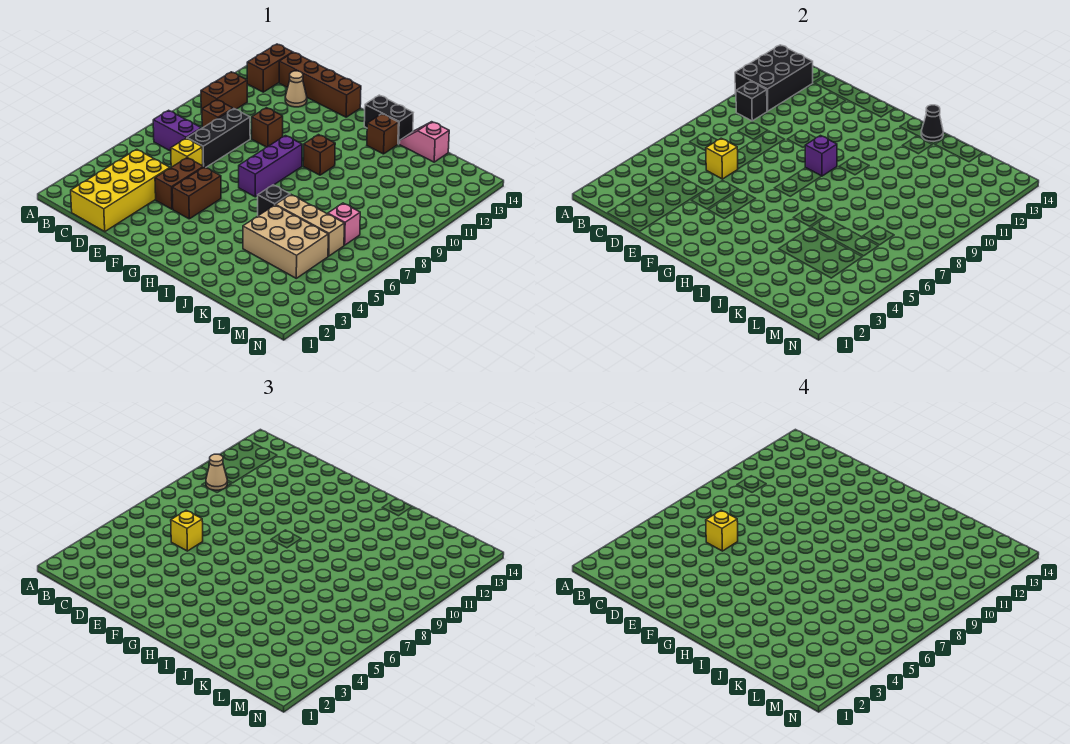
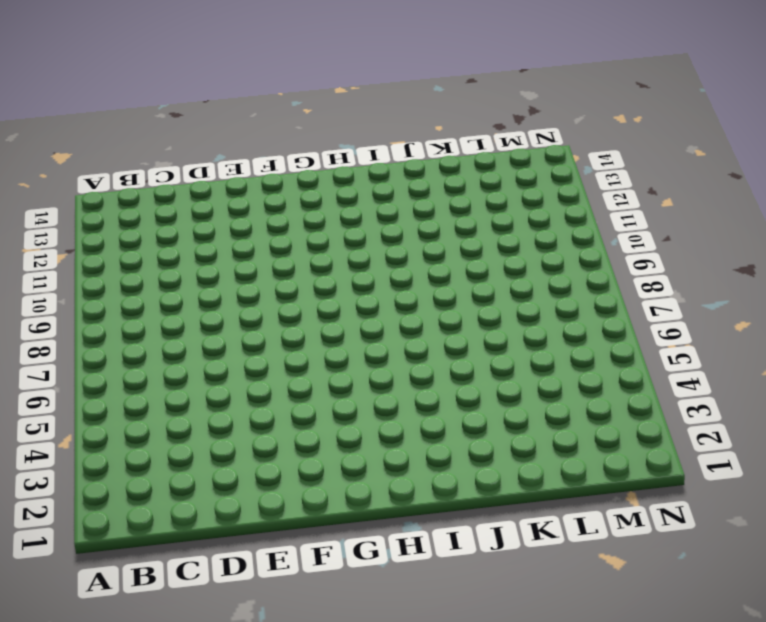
none -> purple brick B7:C7 level 1
none -> brown brick B10:B11 level 1
none -> brown brick B13:B14 level 1

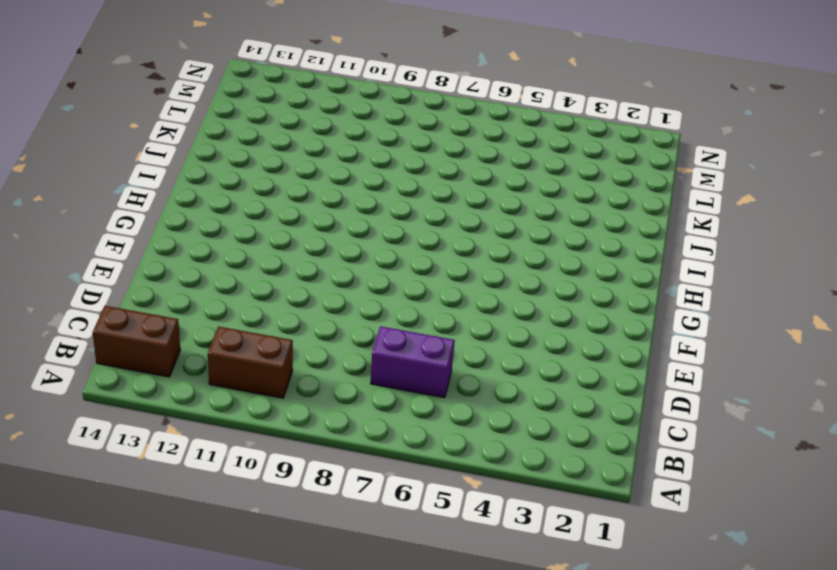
purple brick C6:C7 level 1 -> purple brick B7:C7 level 1
none -> yellow brick C1:D4 level 1
none -> brown brick C9 level 1
none -> brown brick C14:F14 level 1

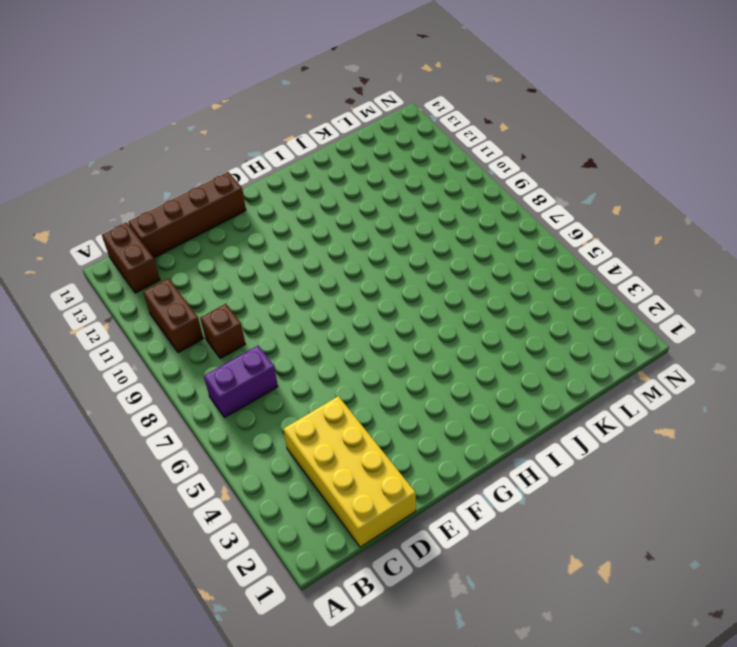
none -> yellow brick D6 level 1
none -> black brick D7:D9 level 1
none -> tan cone D13 level 1

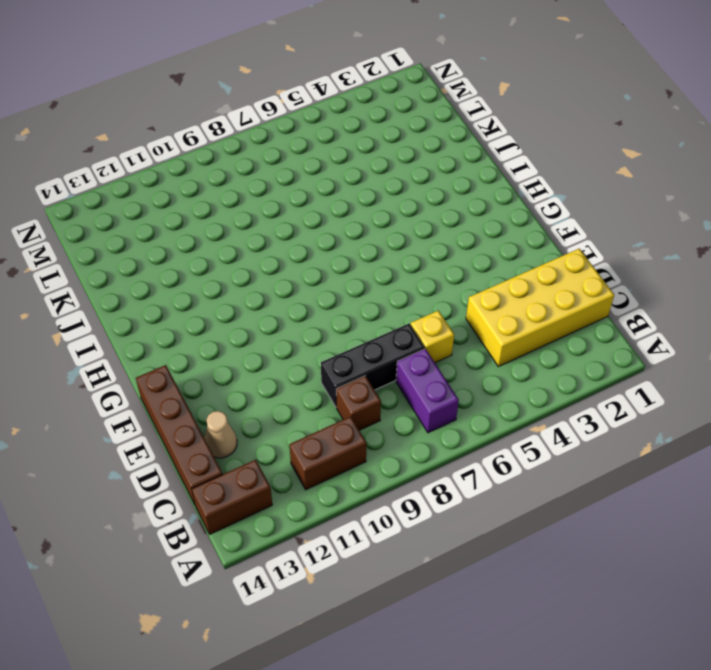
none -> brown brick E4:E5 level 1
none -> brown brick E10 level 1
none -> brown brick F4:F5 level 1

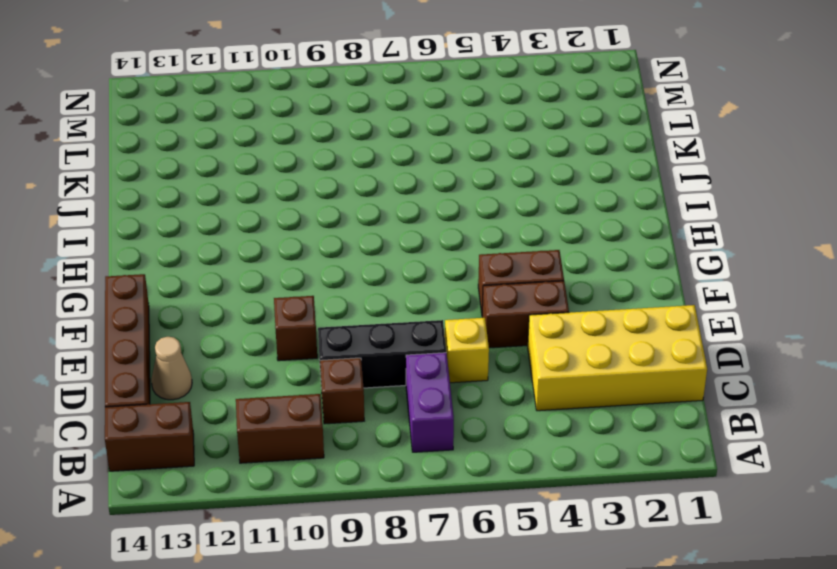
none -> purple brick G7:G9 level 1
none -> brown brick H10 level 1
none -> black brick H14:I14 level 1

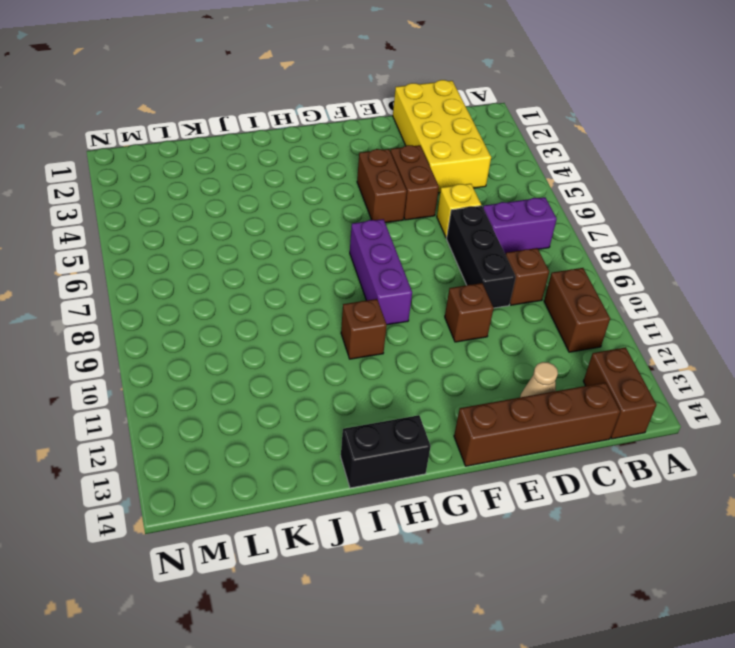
none -> black brick I6 level 1
none -> brown brick I13 level 1
none -> tan brick J4:L5 level 1

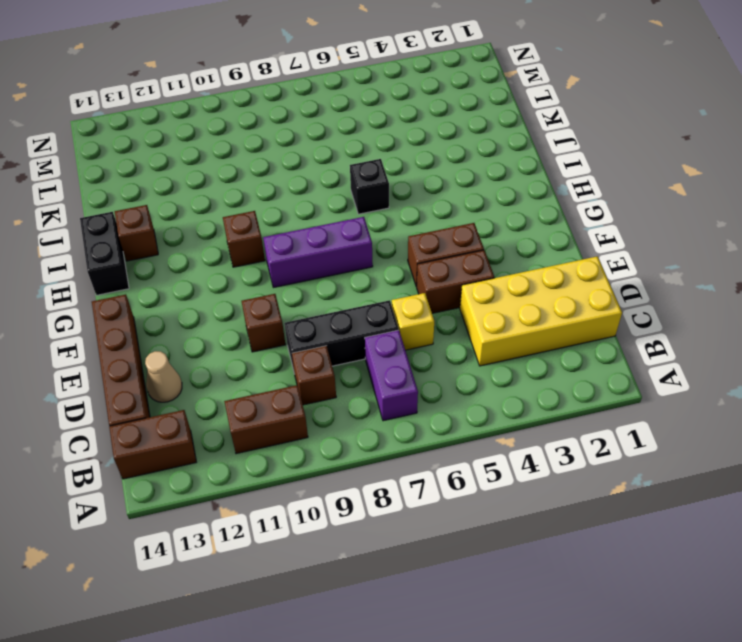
none -> tan brick J4:L5 level 1
none -> tan brick J6:L6 level 1
none -> pink slope J14:K14 level 1 top K

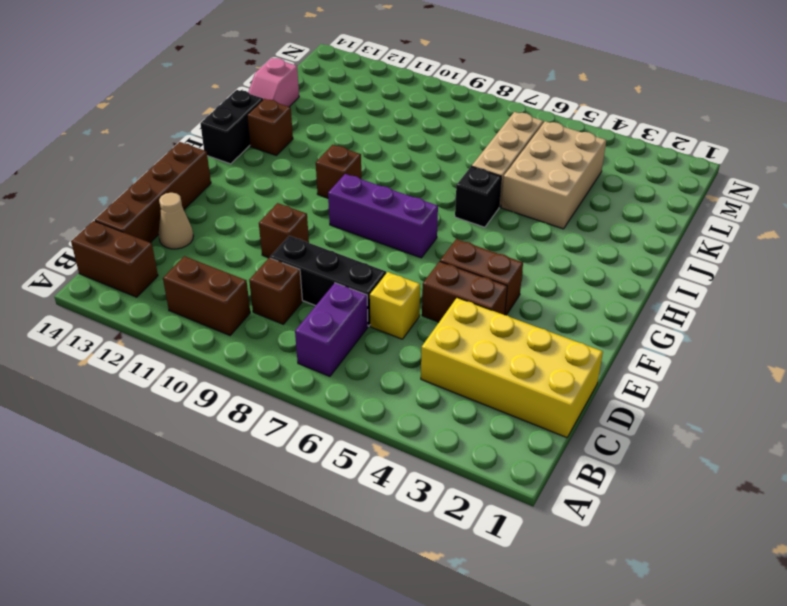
none -> pink brick L7 level 1
none -> black brick A11:B13 level 2
none -> black brick B10 level 2

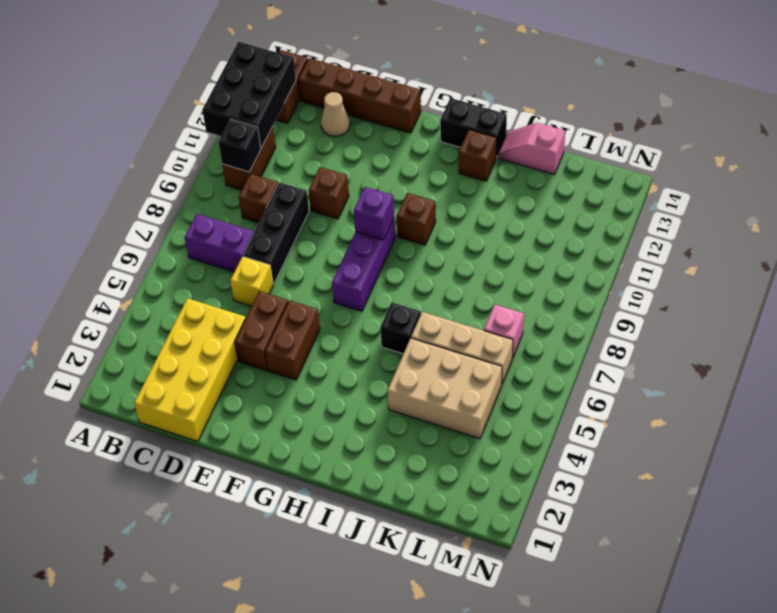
none -> yellow brick D6 level 2
none -> black cone I14 level 2
none -> tan cone B10 level 3

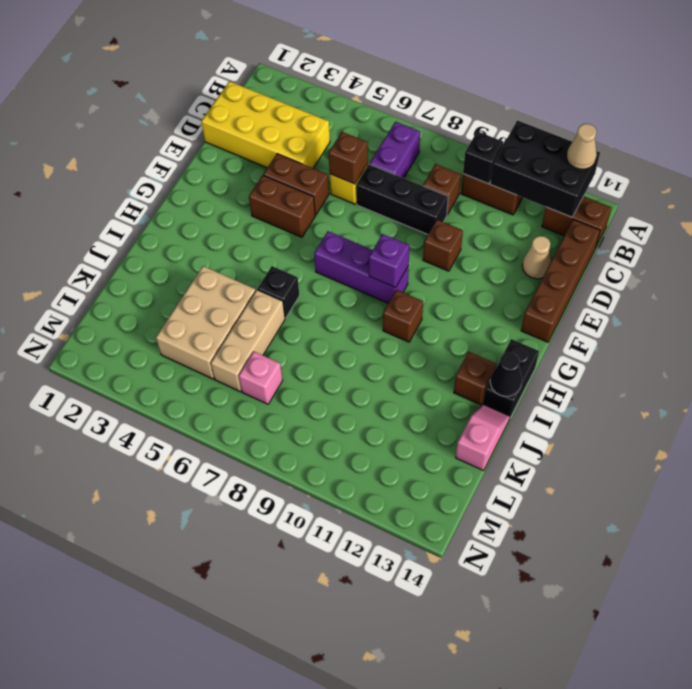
tan cone A13 level 3 -> tan cone B10 level 3
brown brick D6 level 2 -> yellow brick D6 level 2
none -> yellow brick D6 level 3
none -> yellow brick D6 level 4

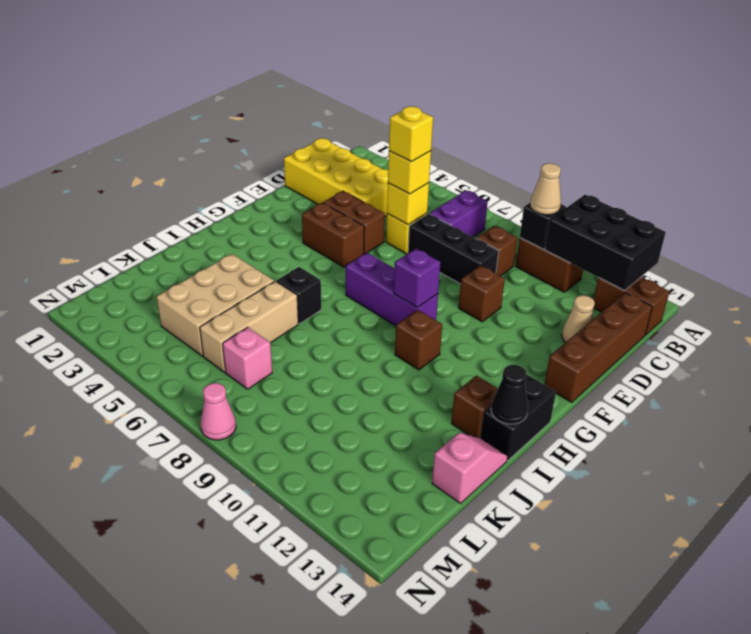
pink cone N8 level 1 -> none

